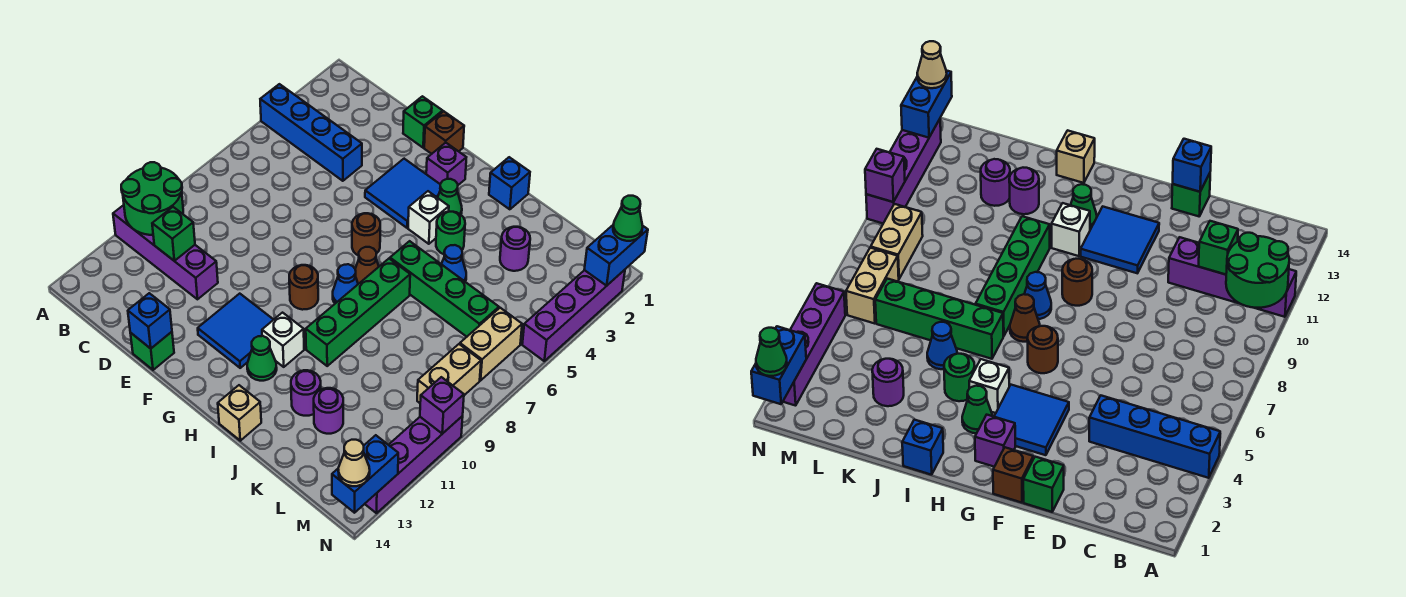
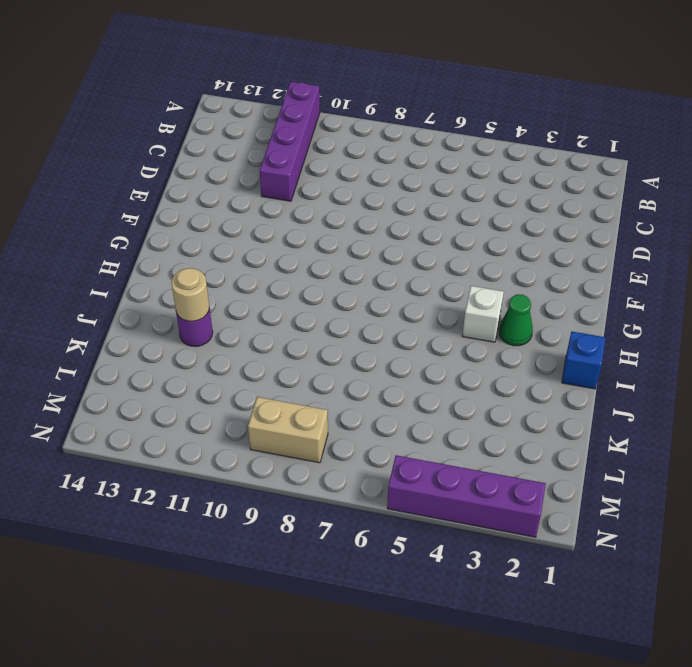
tan round brick J12 level 2 -> none
none -> blue brick A4:D4 level 1
none -> green brick E1 level 1
none -> green brick E14 level 1
none -> brown brick F1 level 1

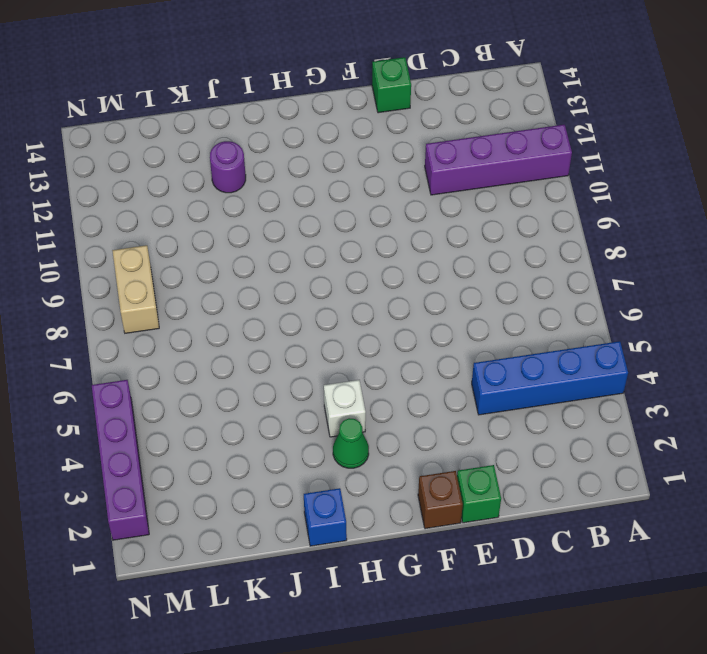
none -> blue tile F3:G4 level 1
none -> blue tile F11:G12 level 1
none -> purple brick G2 level 1
none -> brown round brick G6 level 1

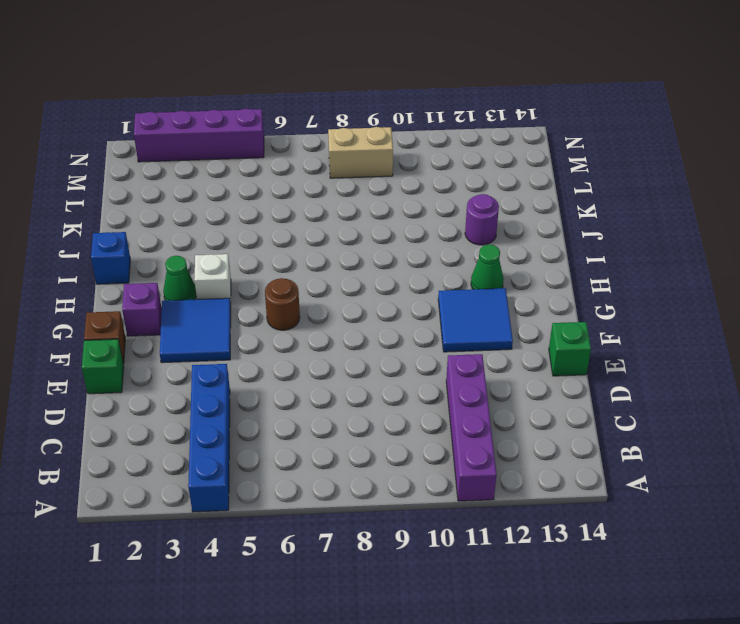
none -> brown round brick G9 level 1
none -> brown cone H7 level 1
none -> blue cone H8 level 1
none -> white brick H11 level 1

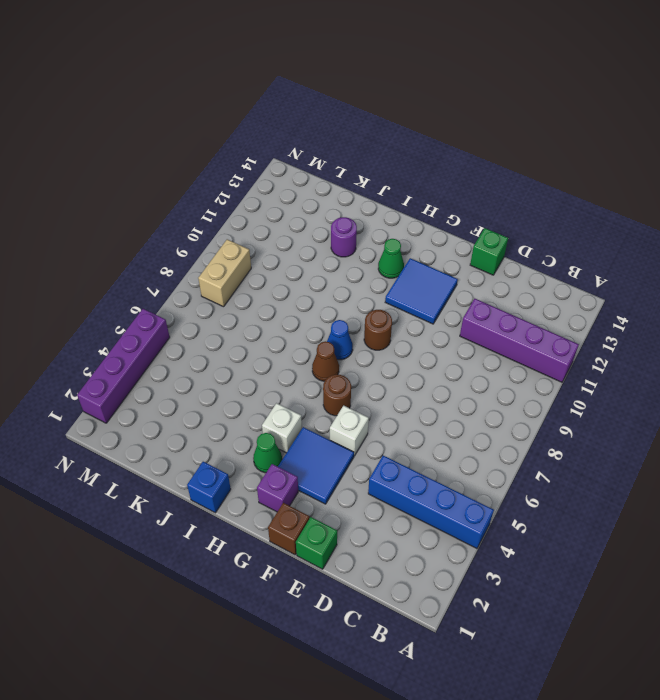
white brick F5 level 1 -> white brick H11 level 1
none -> green round brick I4 level 1
none -> green brick I6:L6 level 1
none -> green brick I7:I10 level 1
none -> tan brick I14 level 1

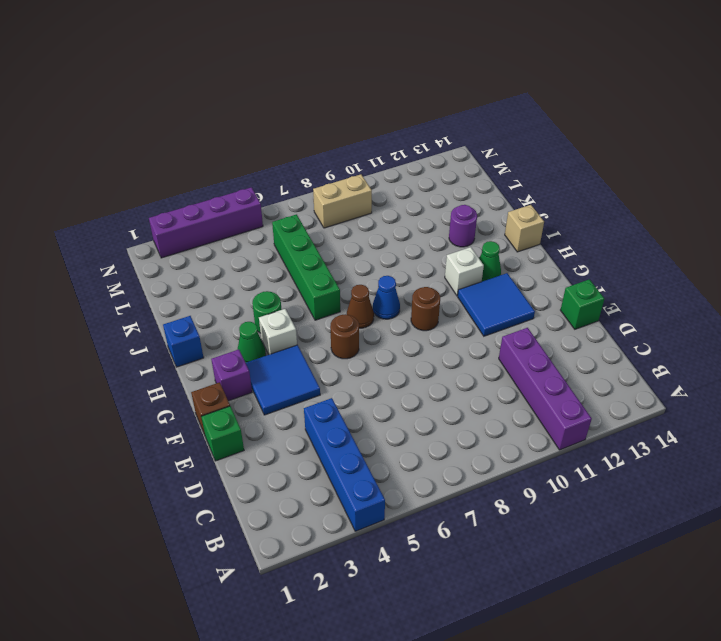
none -> green brick I7:I10 level 1
none -> blue cone J5 level 1
none -> purple round brick K3 level 1
none -> purple round brick K12 level 1

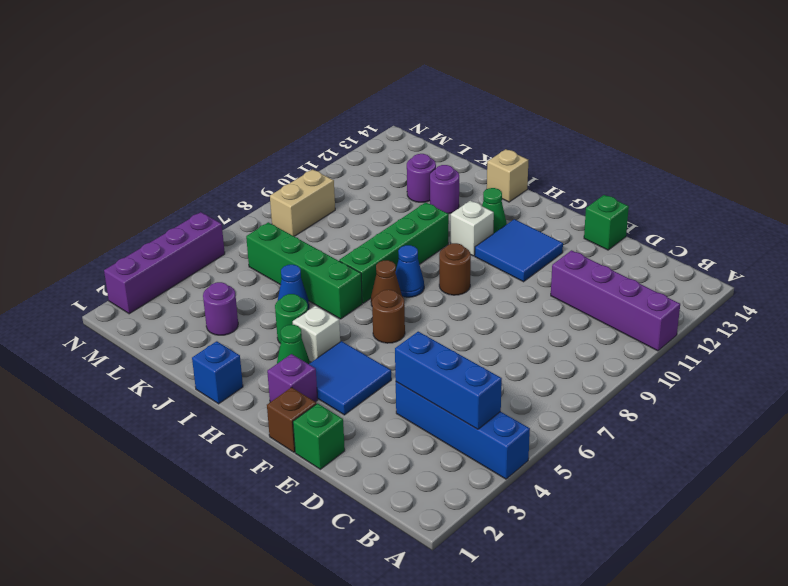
blue brick B4:D4 level 2 -> none
none -> tan brick M6:M7 level 1
none -> purple brick N10:N13 level 1
none -> green round brick A10:B11 level 2
none -> green brick C11 level 2

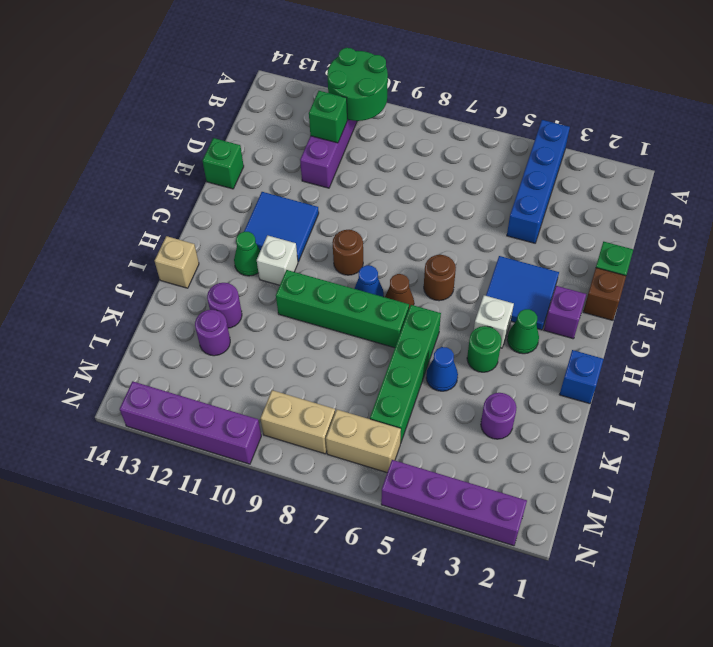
none -> blue brick E14 level 2
none -> blue brick N1:N2 level 2
none -> purple brick N10 level 2
none -> blue brick N13:N14 level 2

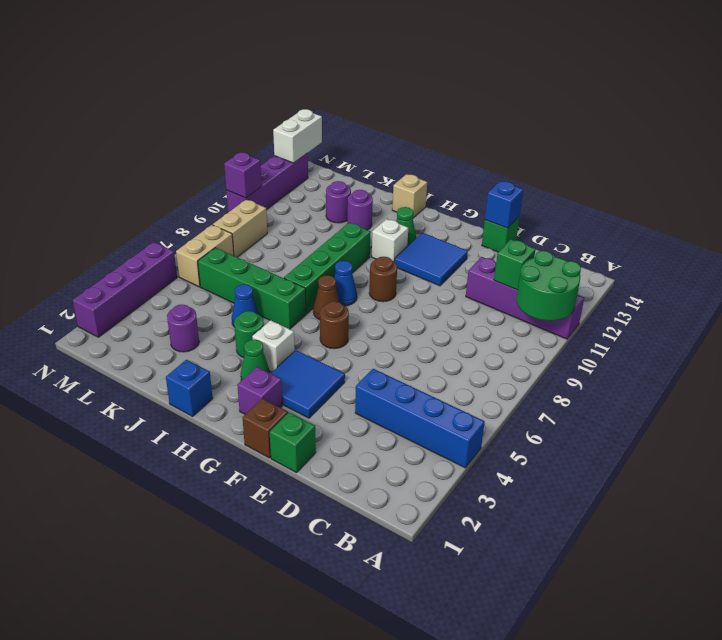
white brick N13:N14 level 2 -> blue brick N13:N14 level 2
none -> blue brick N1:N2 level 2
none -> green cone N1 level 3
none -> tan cone N14 level 3

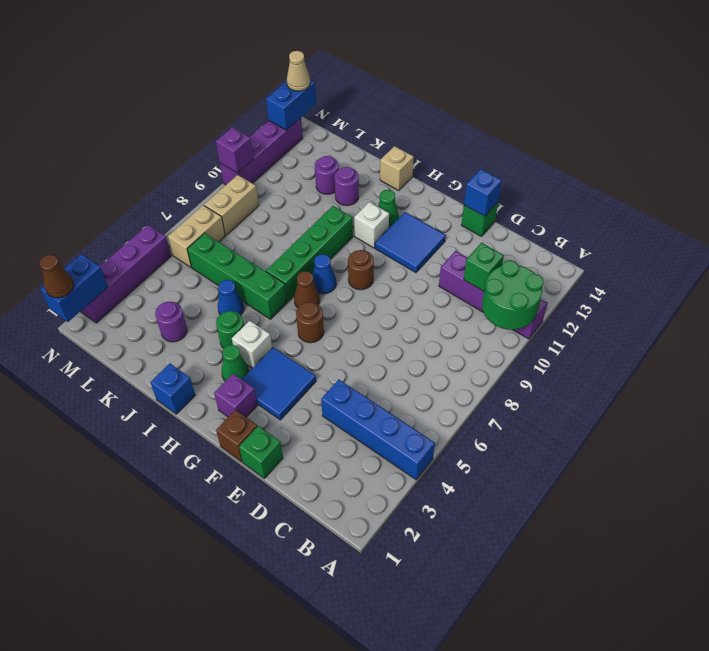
brown cone N1 level 3 -> green cone N1 level 3

